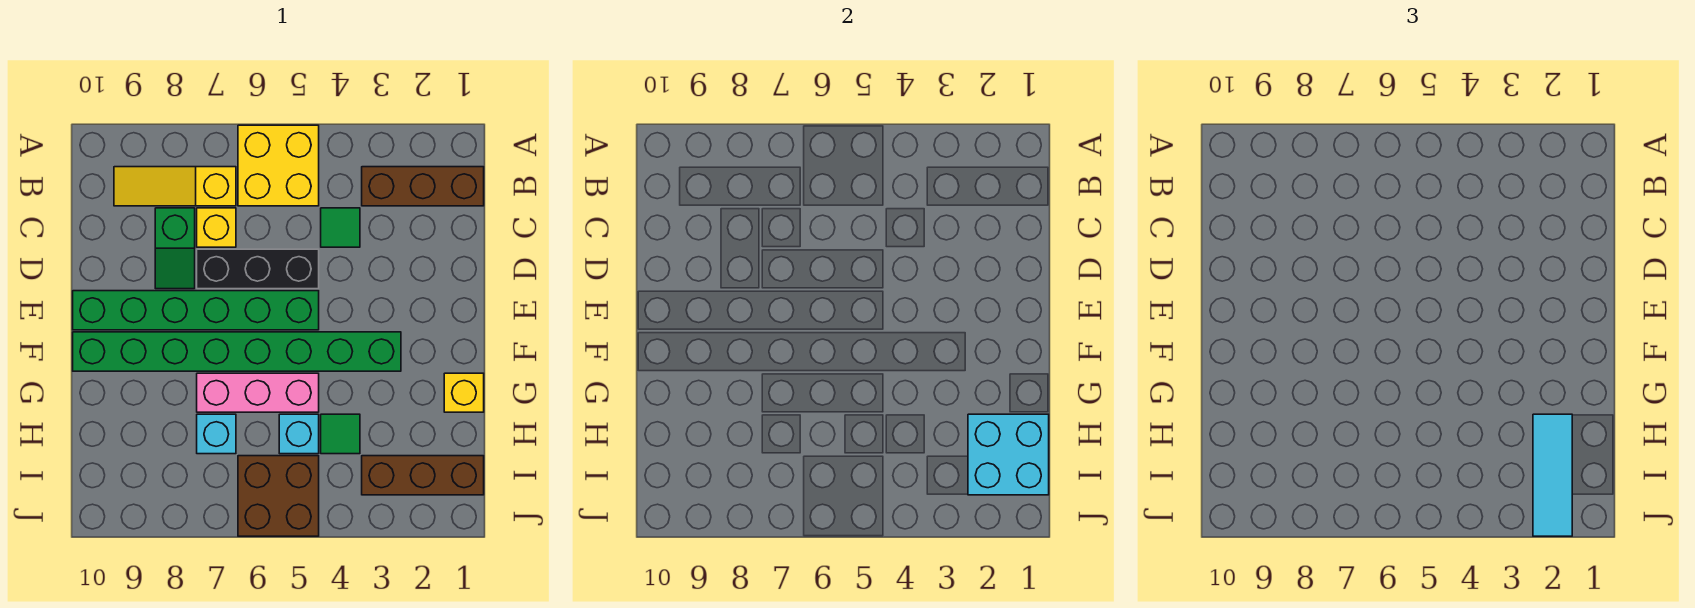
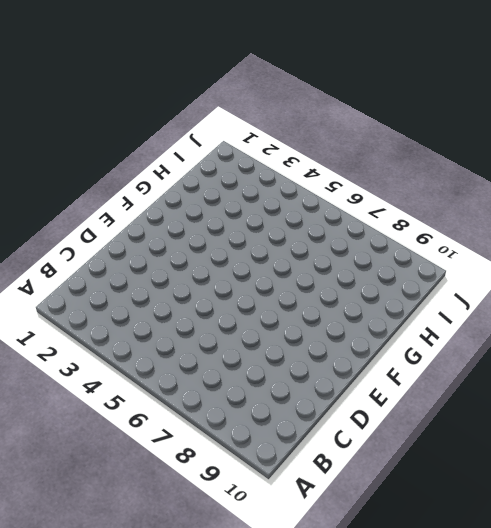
none -> yellow brick A5:B6 level 1
none -> brown brick B1:B3 level 1
none -> yellow slope B7:B9 level 1 top 7

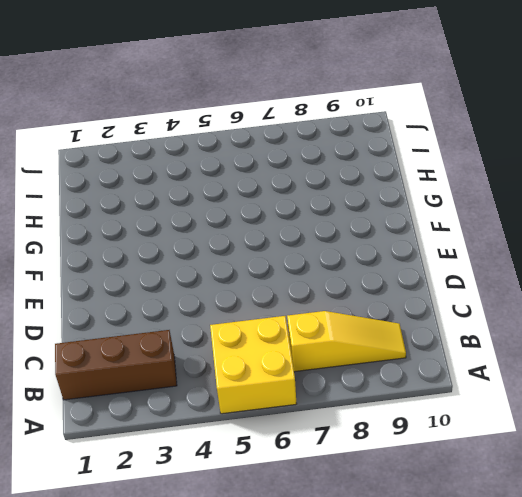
none -> green tile C4 level 1
none -> yellow brick C7 level 1
none -> green slope C8:D8 level 1 top C

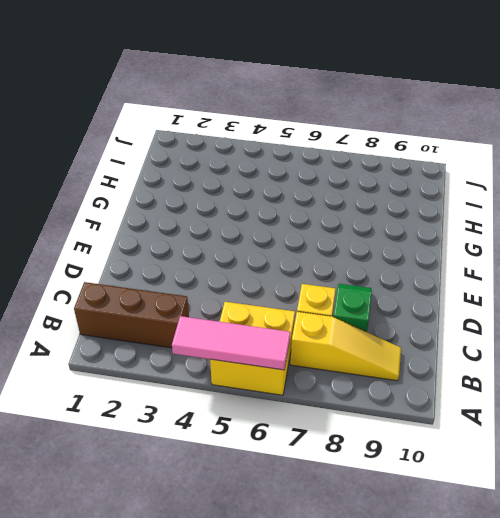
pink tile A4:A6 level 2 -> none
none -> green tile C4 level 1
none -> black brick D5:D7 level 1
none -> green brick E5:E10 level 1

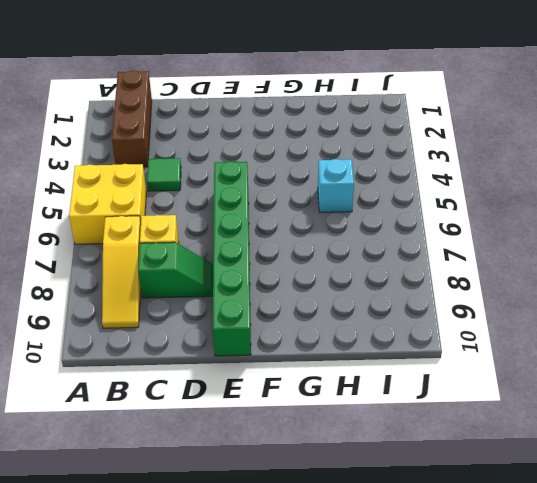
none -> black brick D5:D7 level 1
none -> green brick F3:F10 level 1
none -> yellow brick G1 level 1

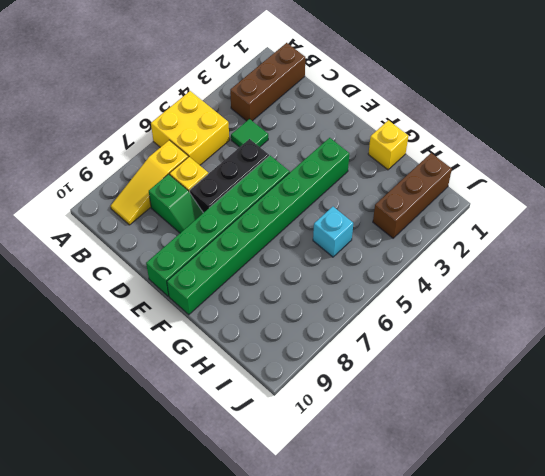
none -> pink brick G5:G7 level 1
none -> green tile H4 level 1
none -> cyan brick H7 level 1

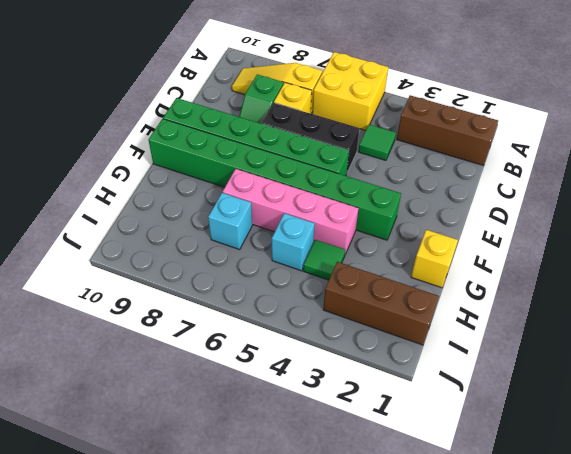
pink brick G4:G7 level 1 -> pink brick G5:G7 level 1
none -> brown brick I5:J6 level 1
none -> cyan brick H1:I2 level 2
none -> cyan tile H2:J2 level 3

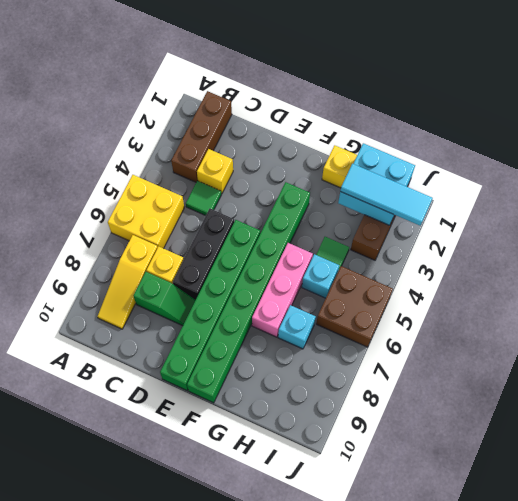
yellow brick C3 level 1 -> none

